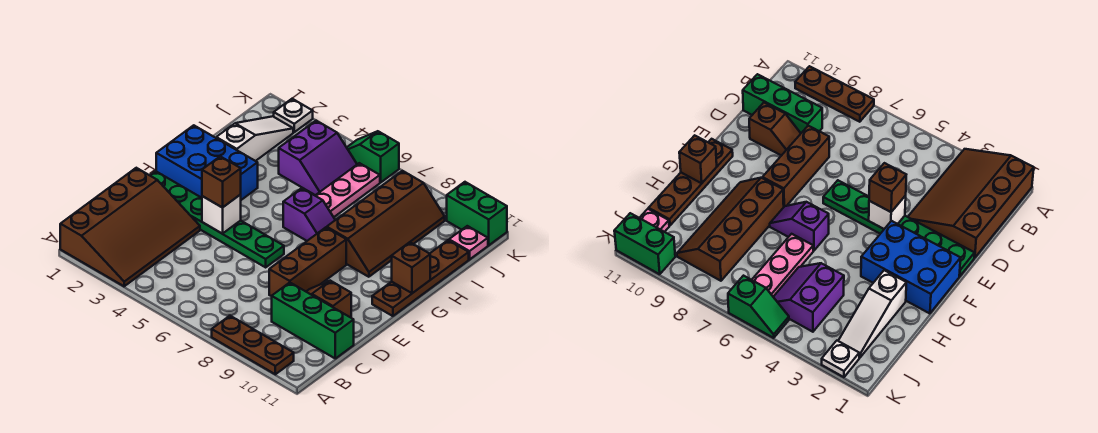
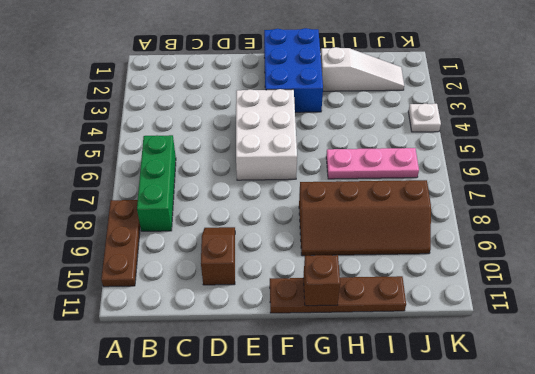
green brick B6:B8 level 1 -> green brick C9:C11 level 1
white brick E4:F6 level 1 -> green plate E1:E6 level 1
white plate K4 level 1 -> white plate K2 level 1
none -> brown slope A1:D3 level 1 top 1
none -> brown brick D8:F8 level 1
none -> purple slope G6:G7 level 1 top 6

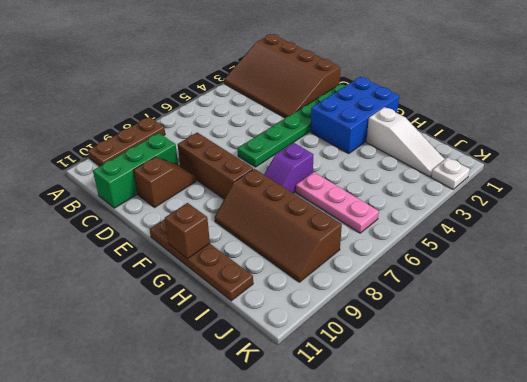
none -> purple slope I4:J5 level 1 top 4
none -> pink plate J11 level 1
none -> green slope K5:K6 level 1 top 6

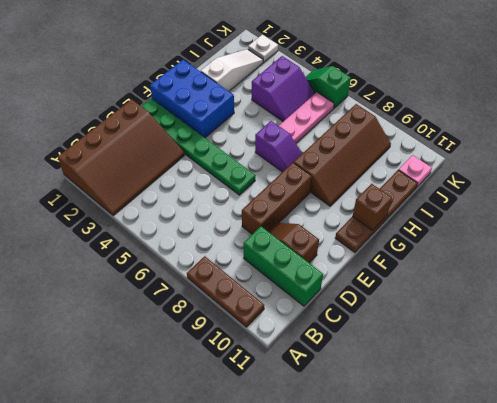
none -> green brick K10:K11 level 1
none -> white brick E4 level 2
none -> brown brick E4 level 3

